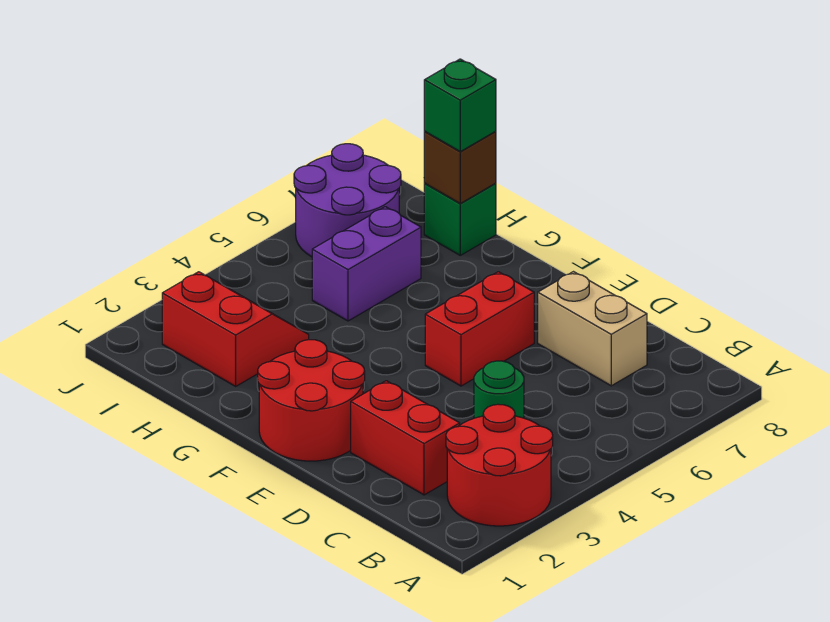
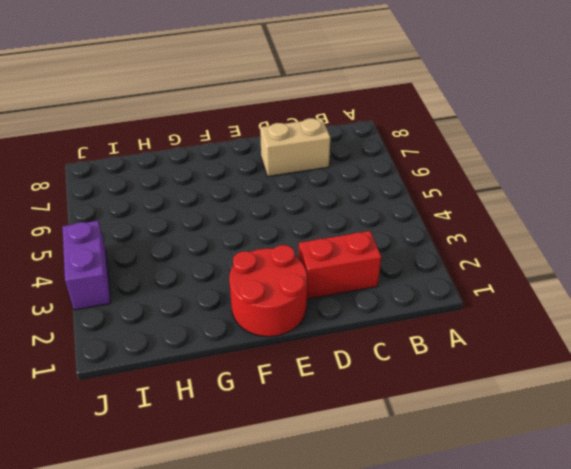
purple brick J3:J4 level 1 -> purple brick H5:H6 level 1
none -> red round brick A2:B3 level 1
none -> green round brick C4 level 1
none -> red brick E5:E6 level 1

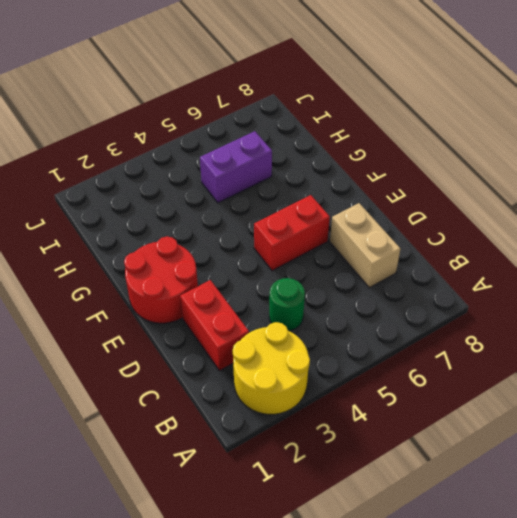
yellow round brick A2:B3 level 1 -> red round brick A2:B3 level 1
none -> red slope H2:I3 level 1 top 2
none -> green brick H8 level 1
none -> purple round brick I6:J7 level 1

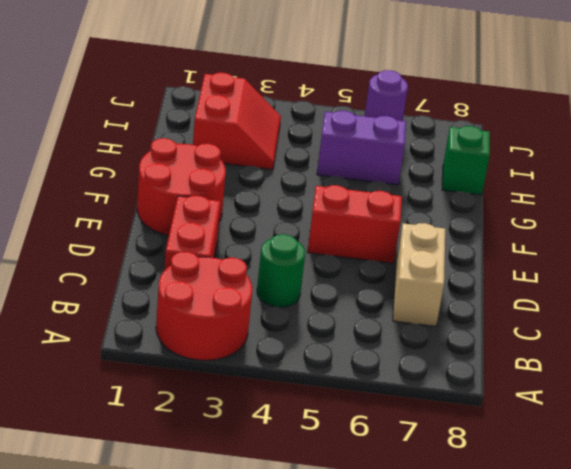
purple round brick J6 level 1 -> purple round brick I6:J7 level 1
none -> brown brick H8 level 2
none -> green brick H8 level 3

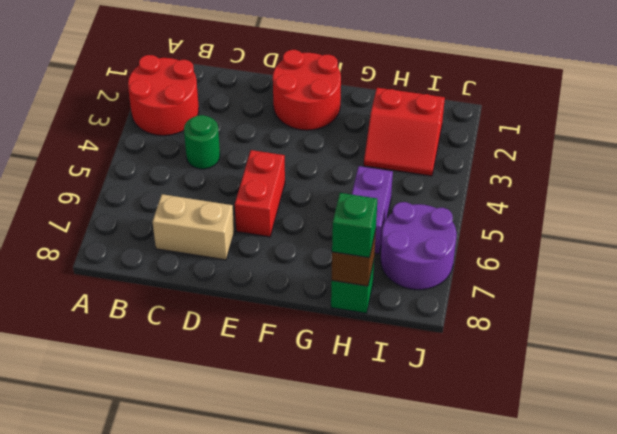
none -> red brick C2:D2 level 1

